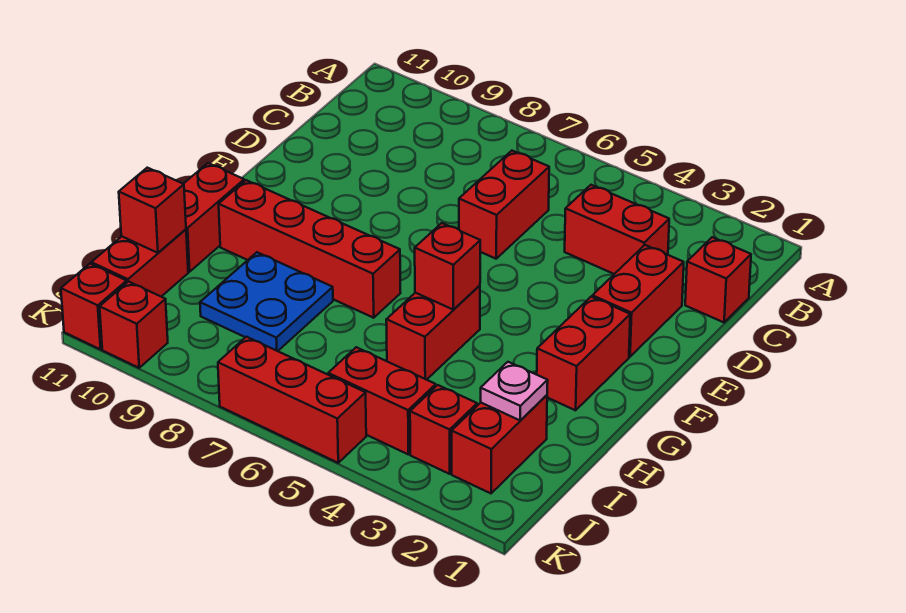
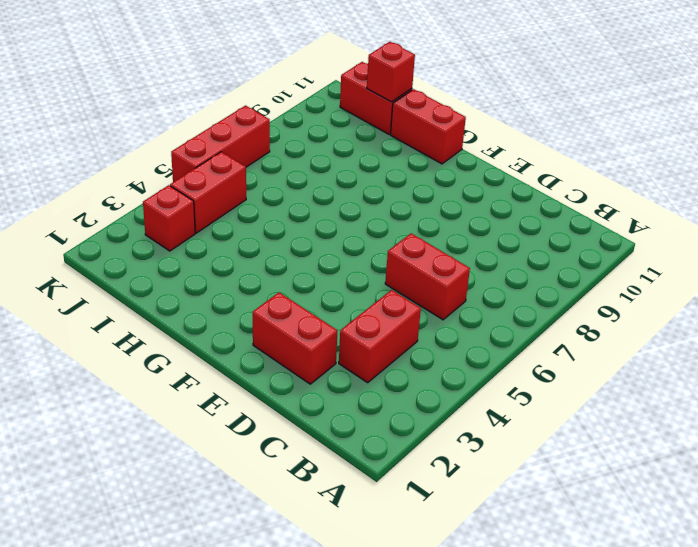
none -> red brick C1 level 1
none -> red brick F2:G2 level 1
none -> red brick G5:H5 level 1

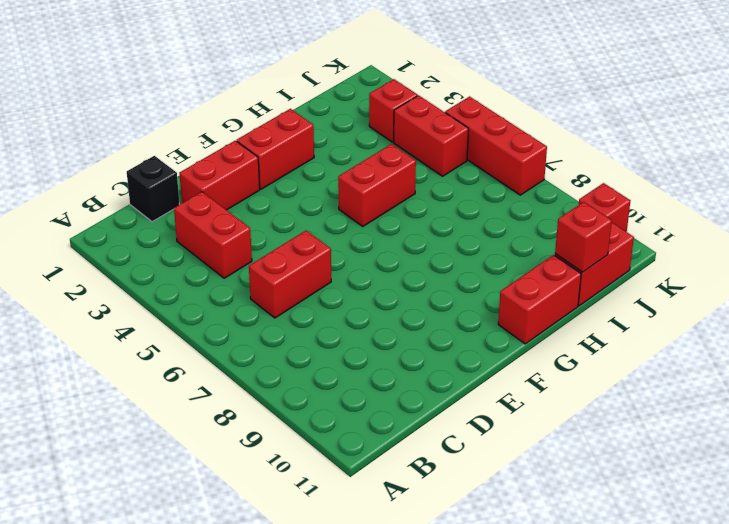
black brick C1 level 1 -> red brick C1 level 1
none -> red brick G7:G10 level 1
none -> blue plate H8:I9 level 1
none -> red brick I2:J2 level 1

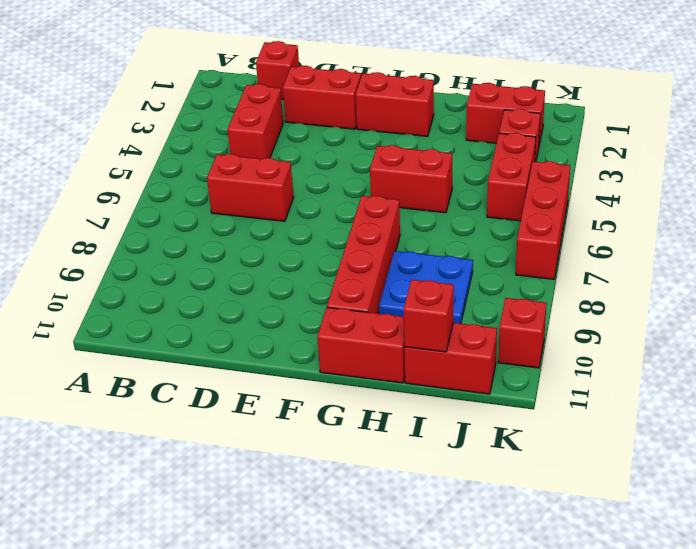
none -> red brick K11 level 1
none -> red brick G5 level 2
none -> pink plate I2 level 2

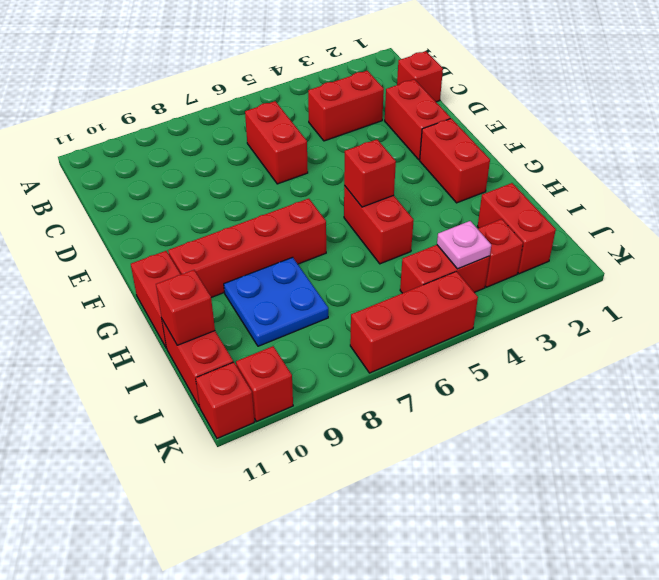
pink plate J4 level 2 -> pink plate I2 level 2

